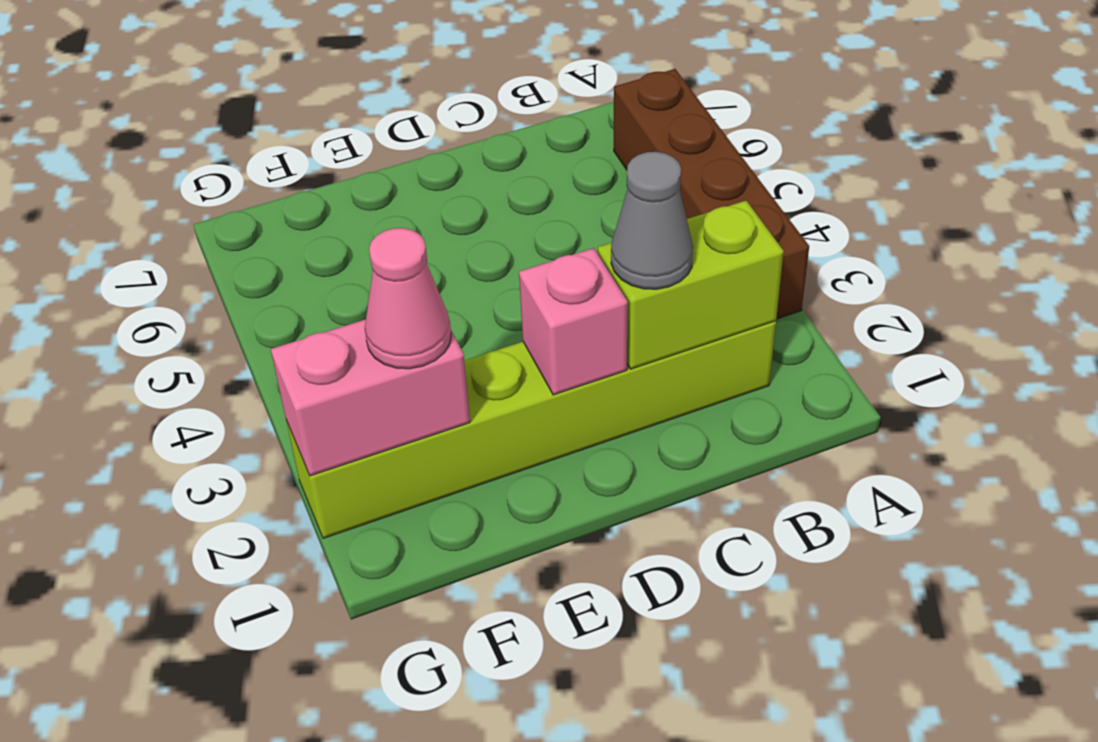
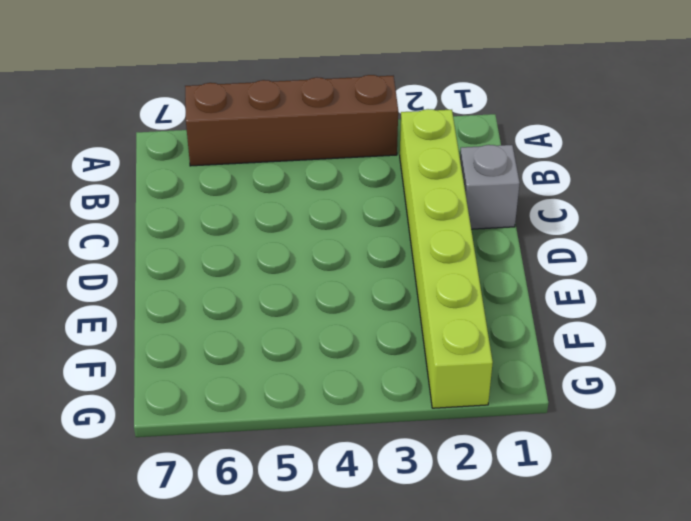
grey brick C1 level 1 -> none
none -> lime brick B2:C2 level 2
none -> pink brick D2 level 2

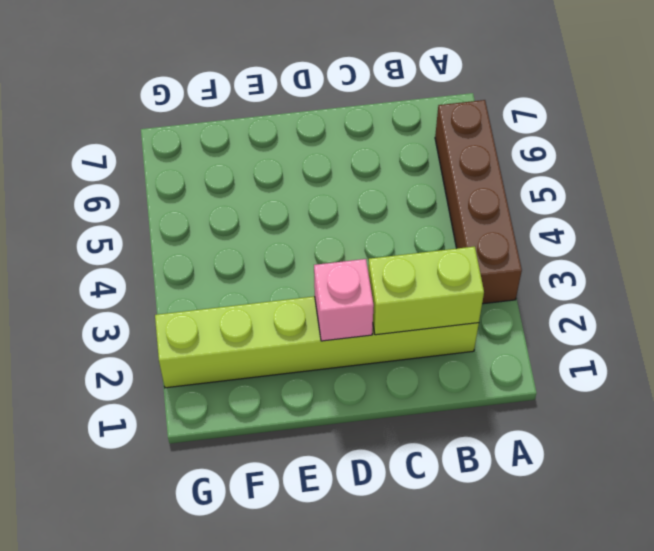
none -> pink brick F2:G2 level 2
none -> grey cone C2 level 3

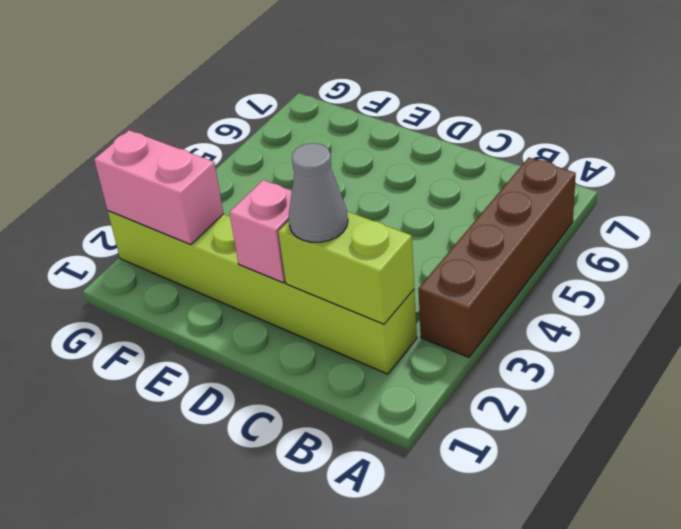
none -> pink cone F2 level 3

